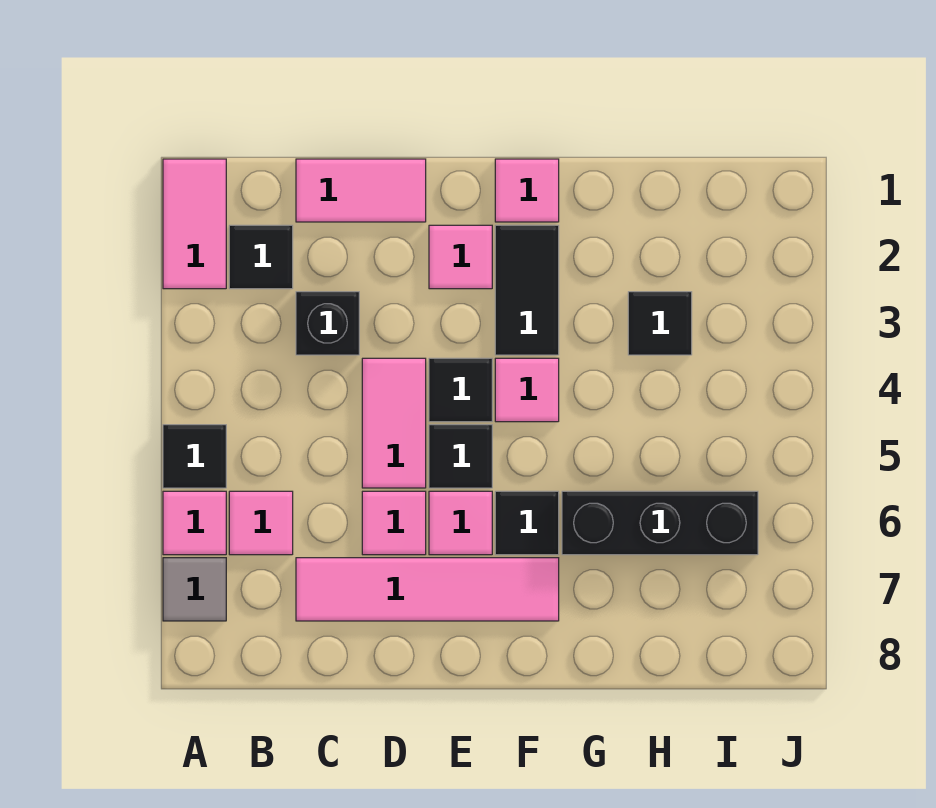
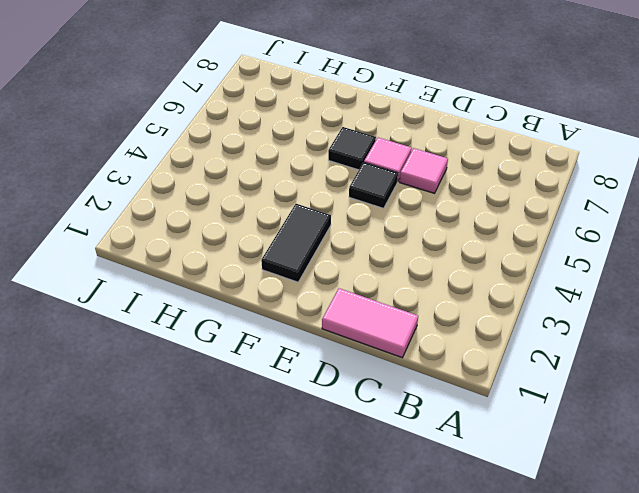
none -> pink tile A1:A2 level 1
none -> black tile A5 level 1
none -> pink tile A6 level 1

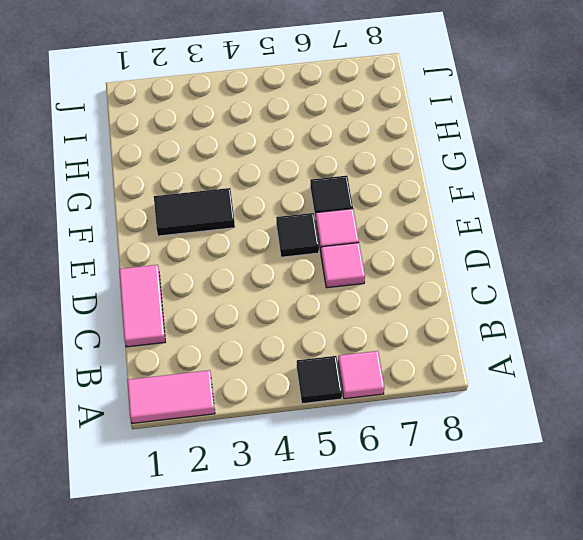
none -> grey tile A7 level 1
none -> black tile B2 level 1
none -> pink tile B6 level 1

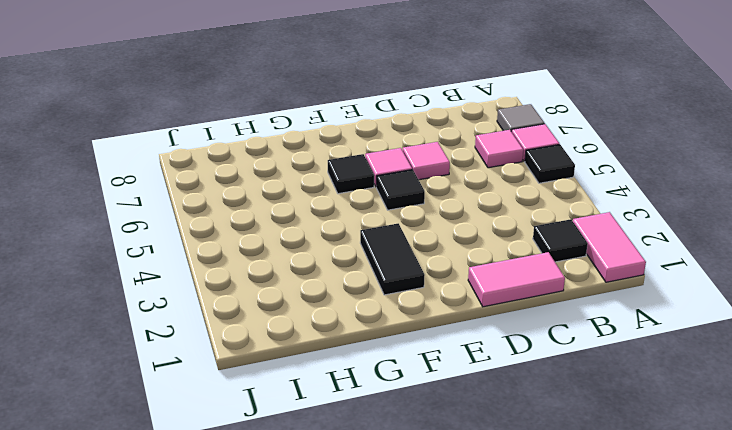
none -> black brick C3 level 1
none -> pink tile C7:F7 level 1
none -> pink tile D4:D5 level 1

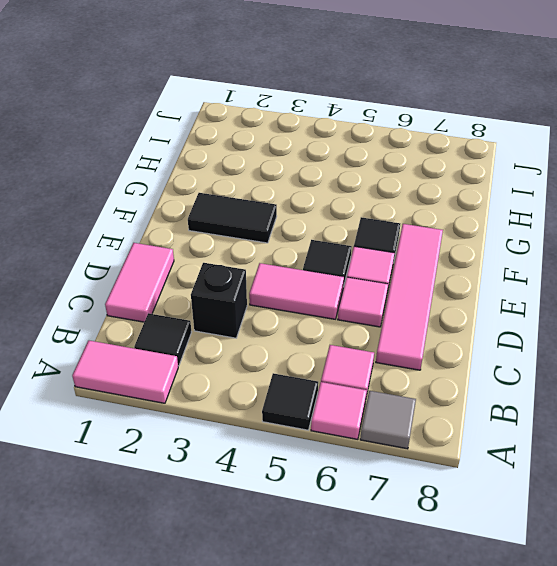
none -> pink tile E2 level 1
none -> black tile E4 level 1
none -> pink tile F1 level 1

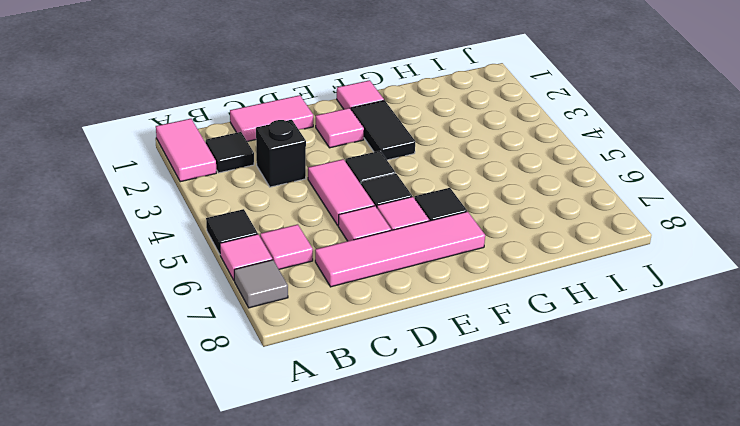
none -> pink tile F4 level 1
none -> black brick G6:I6 level 1
none -> black tile H3 level 1

